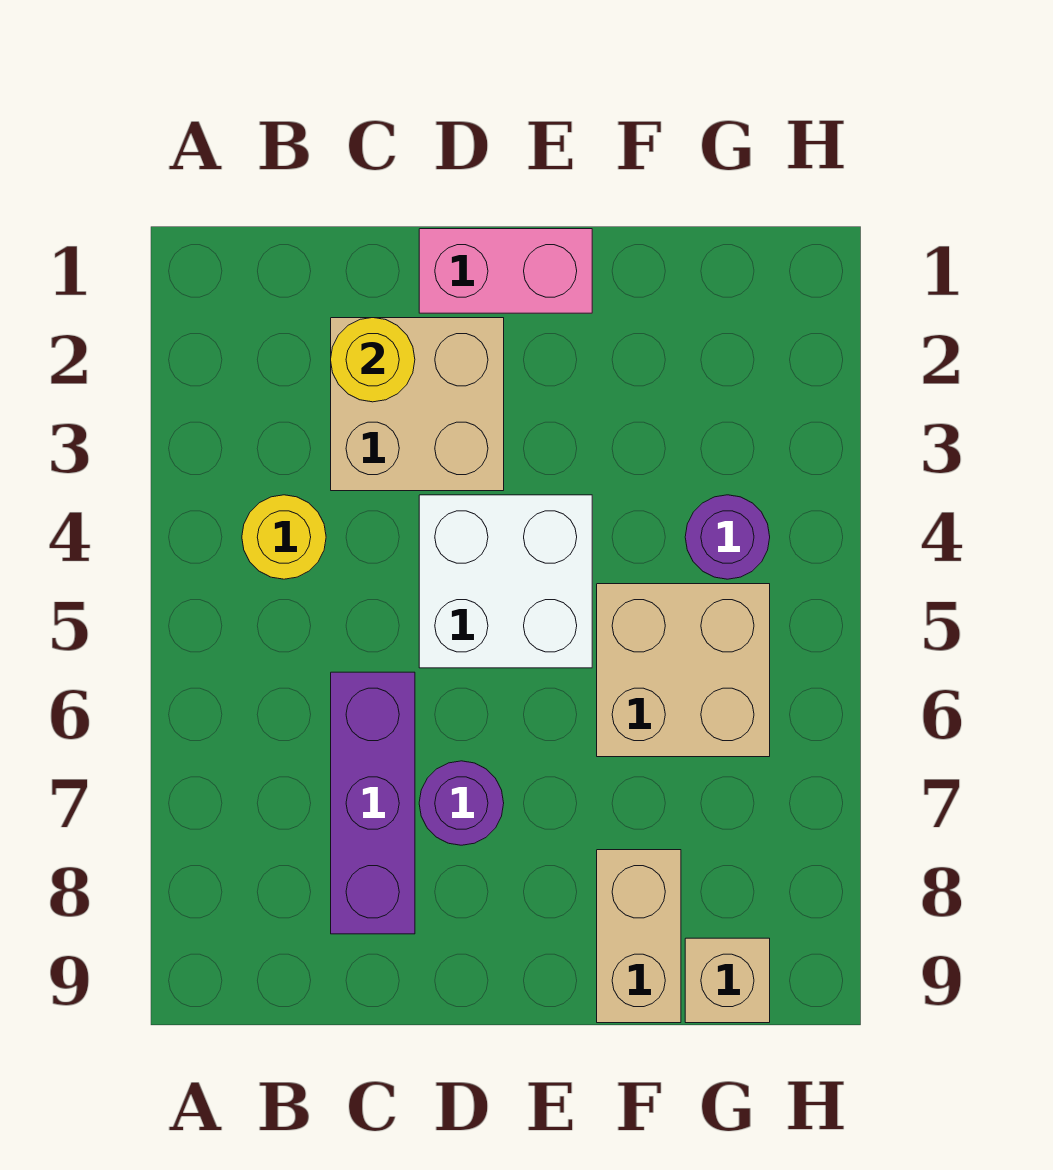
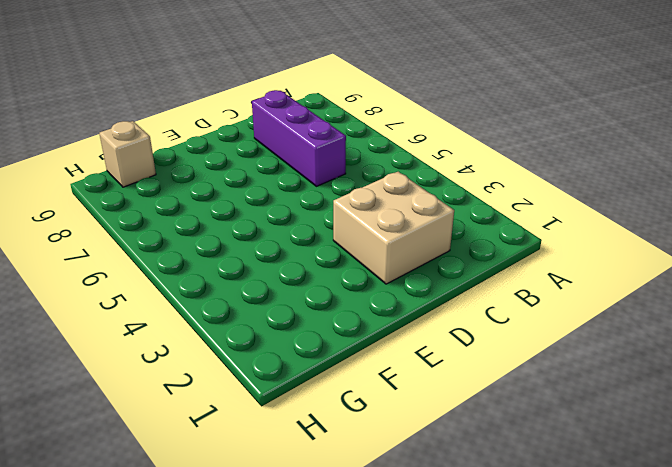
none -> yellow round brick B4 level 1
none -> pink brick D1:E1 level 1

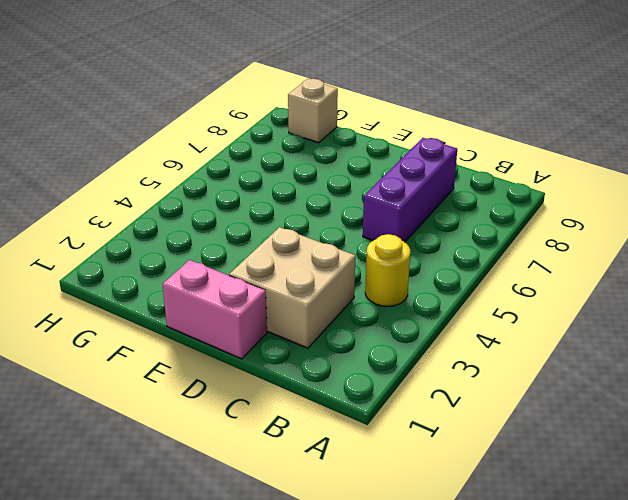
none -> white brick D4:E5 level 1
none -> purple round brick D7 level 1

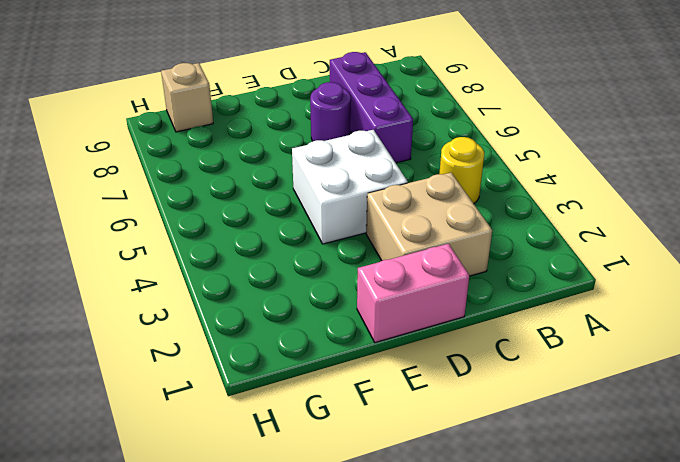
none -> tan brick F5:G6 level 1
none -> tan brick F8:F9 level 1

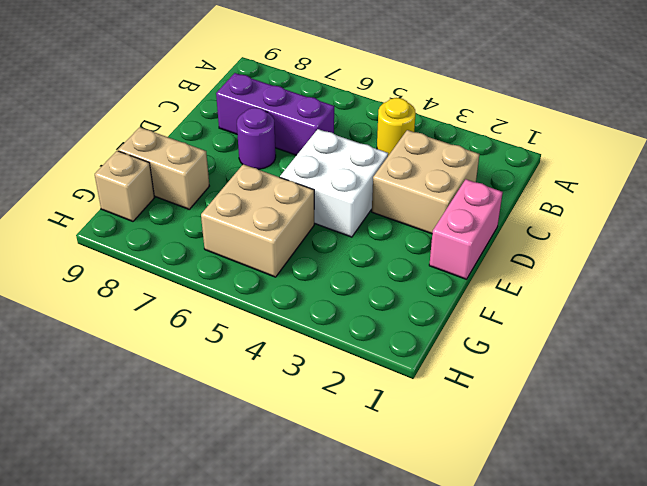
none -> purple round brick G4 level 1
none -> yellow round brick C2 level 2

